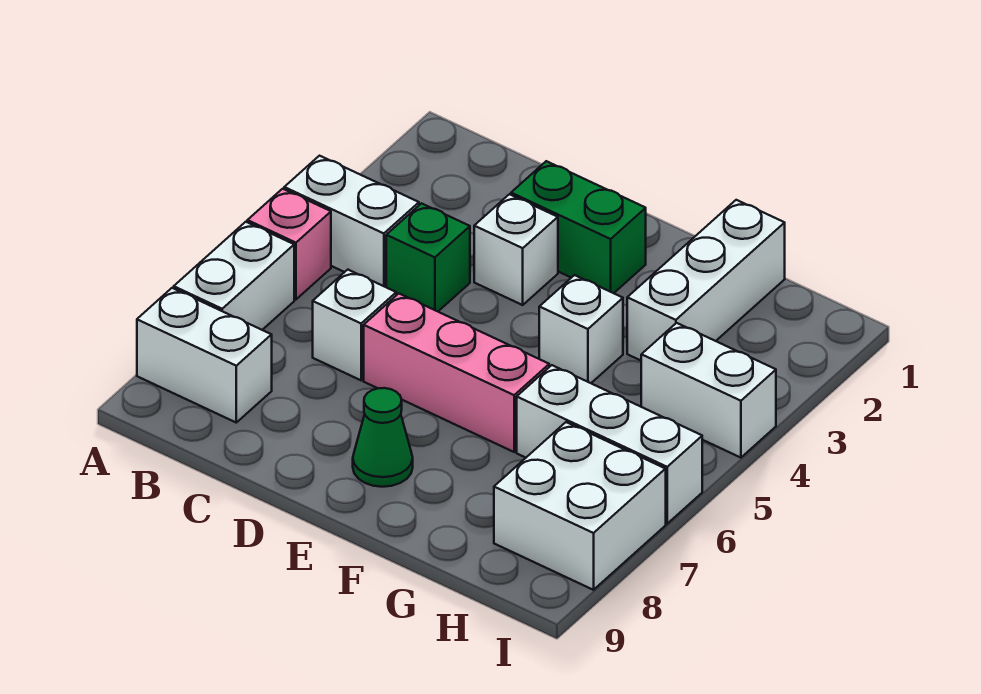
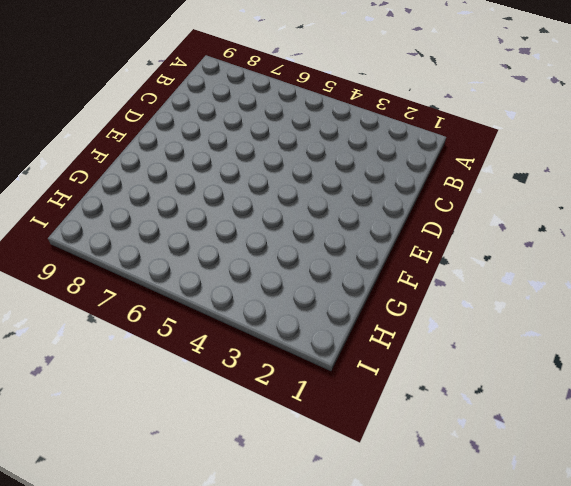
none -> white brick A4:B4 level 1
none -> pink brick A5 level 1
none -> white brick A6:A7 level 1

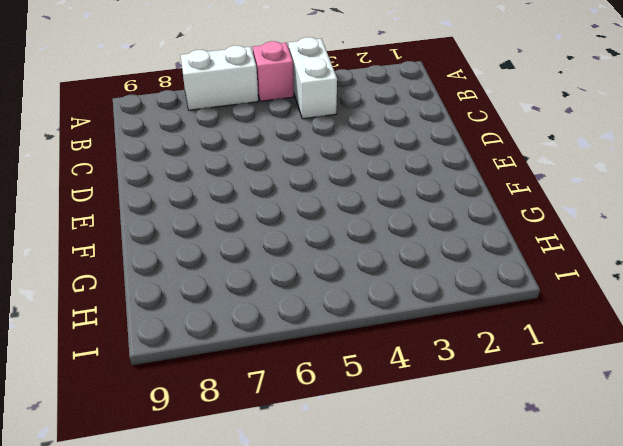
none -> white brick A8:B8 level 1
none -> green brick C4 level 1
none -> white brick C6 level 1

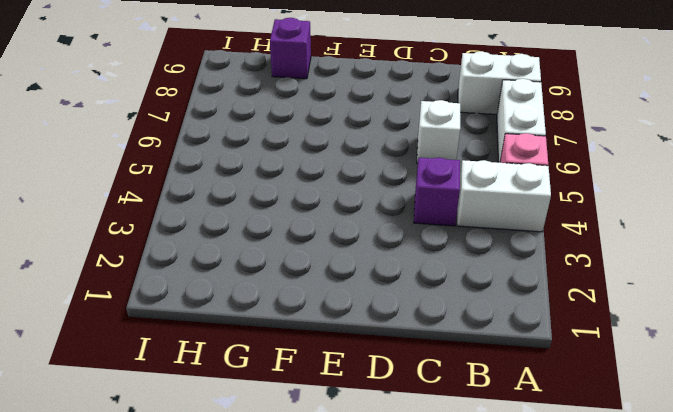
purple brick C4 level 1 -> green brick C4 level 1
purple brick G9 level 1 -> none
none -> green brick D2:E2 level 1
none -> white brick D3 level 1
none -> pink brick D6:F6 level 1

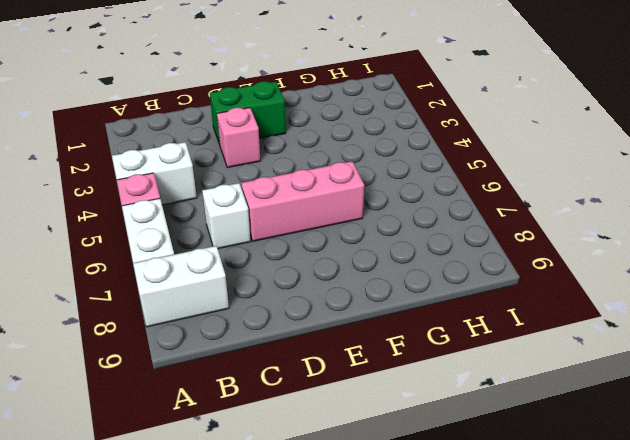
pink brick D3 level 1 -> white brick D3 level 1
none -> green brick C4 level 1
none -> green cone E8 level 1
none -> white brick F4 level 1

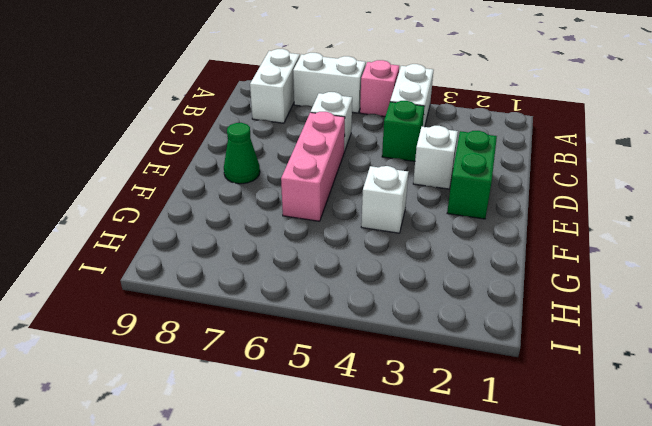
none -> white brick G1:G3 level 1
none -> white brick G6:I6 level 1
none -> white brick H4:I4 level 1

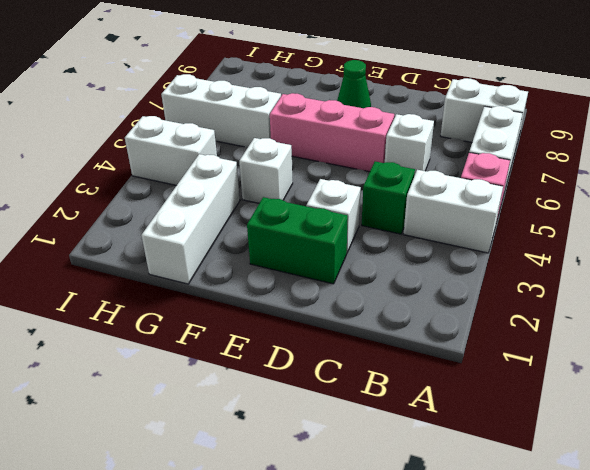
none -> white brick H7:I8 level 1

